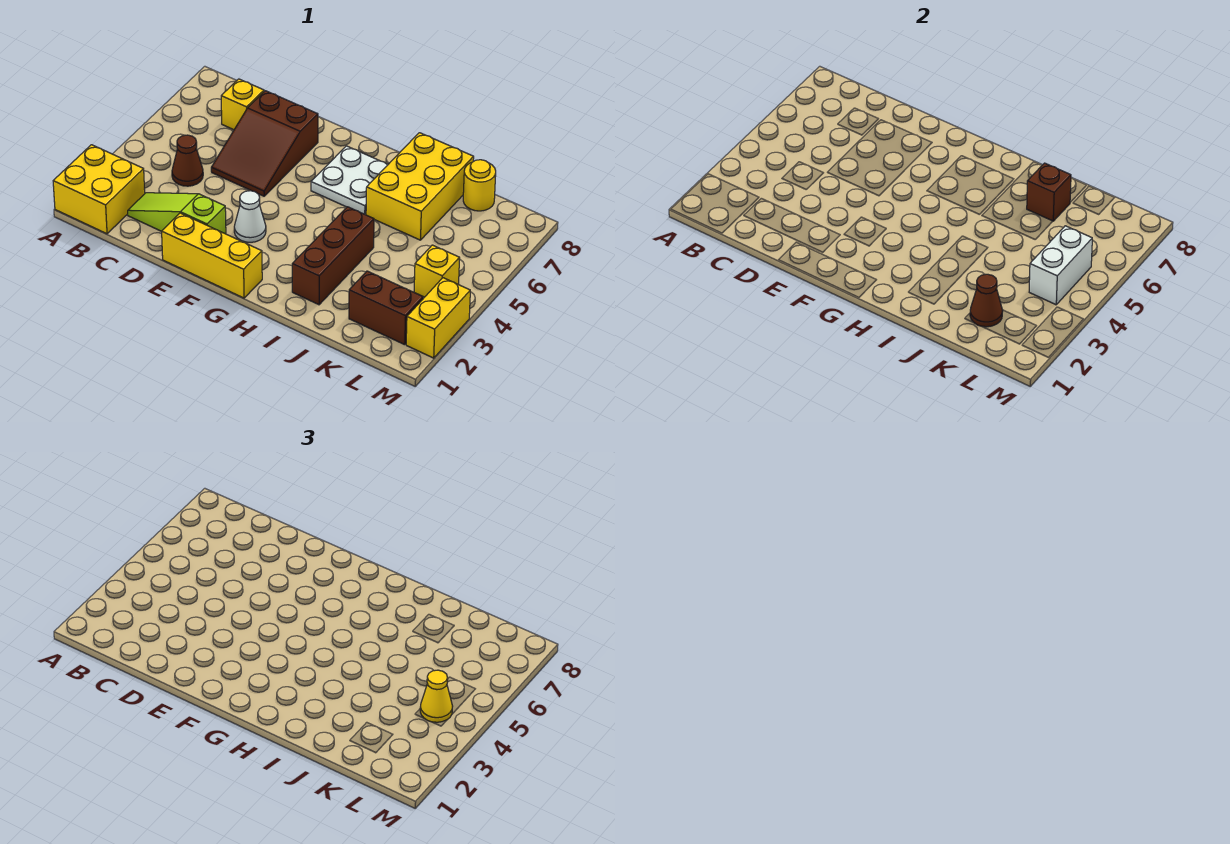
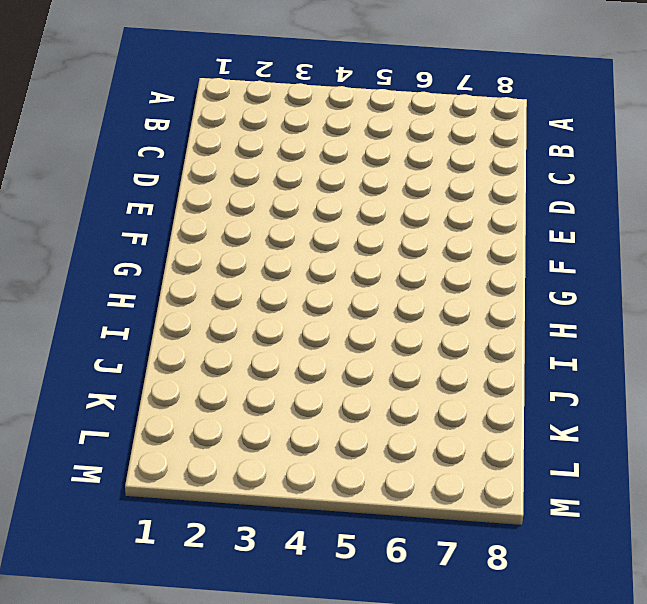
none -> yellow brick A1:B2 level 1
none -> lime slope C2:E2 level 1 top E
none -> brown cone C4 level 1

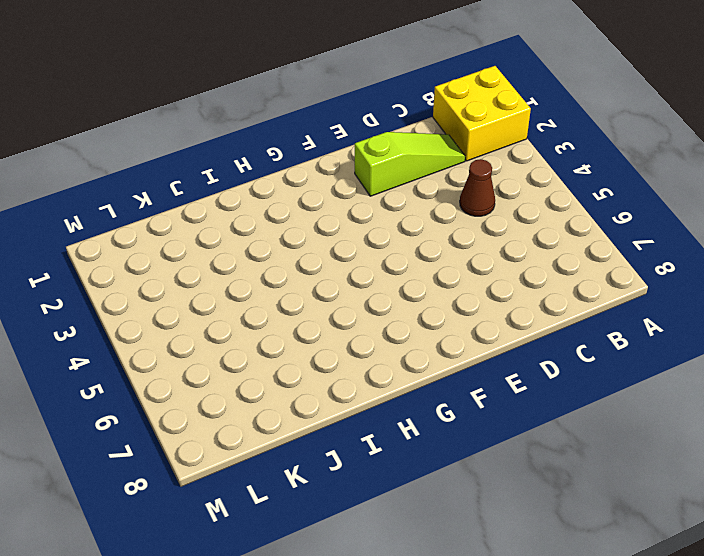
none -> yellow brick C7 level 1
none -> brown slope D5:E7 level 1 top 7
none -> yellow brick E1:G1 level 1

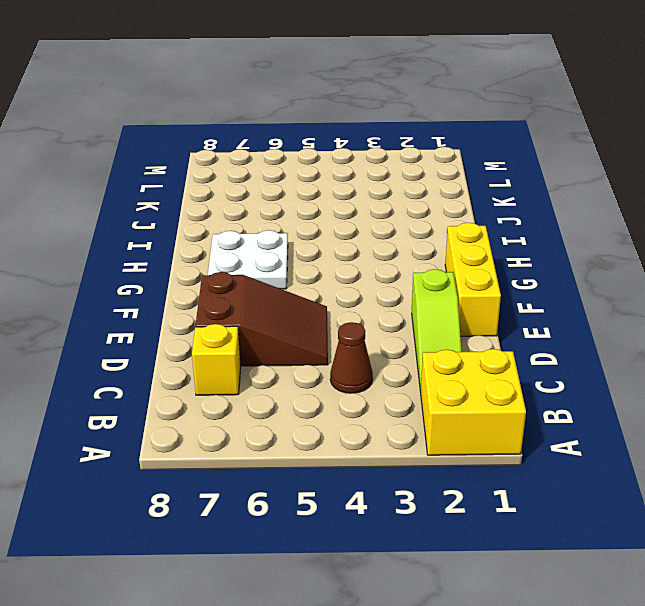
none -> white cone F3 level 1
none -> brown brick I2:I4 level 1
none -> yellow brick I6:J8 level 1

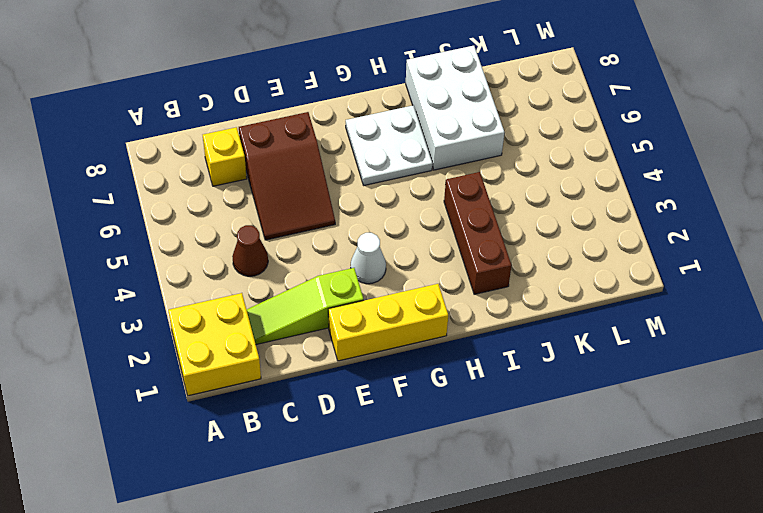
white brick I6:J8 level 1 -> yellow brick I6:J8 level 1
none -> brown brick K2:L2 level 1
none -> yellow round brick K8 level 1
none -> yellow brick L4 level 1

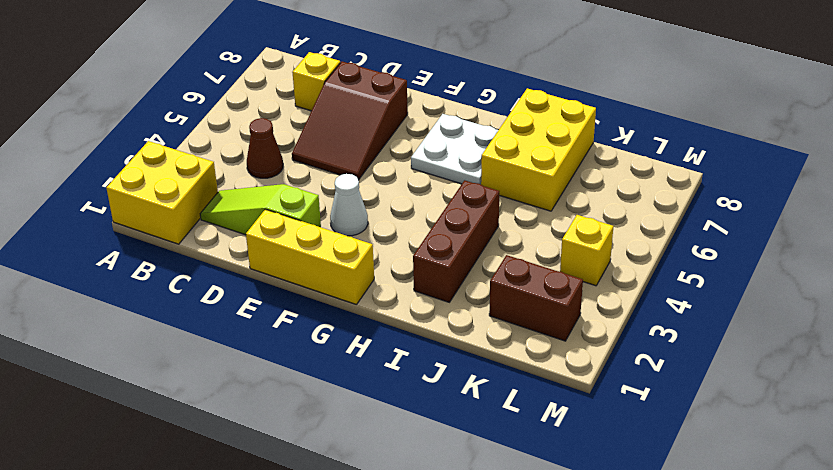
none -> yellow round brick K8 level 1
none -> yellow brick M2:M3 level 1
none -> brown brick J7 level 2

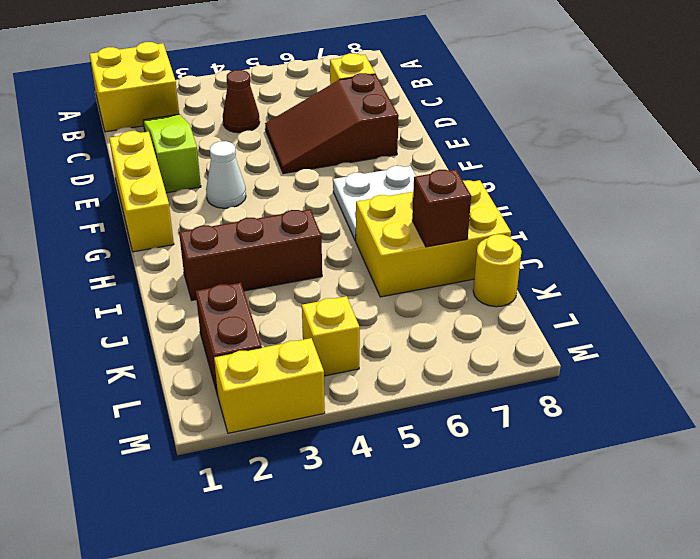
none -> brown cone K2 level 2
none -> white brick L4:L5 level 2
none -> yellow cone L4 level 3

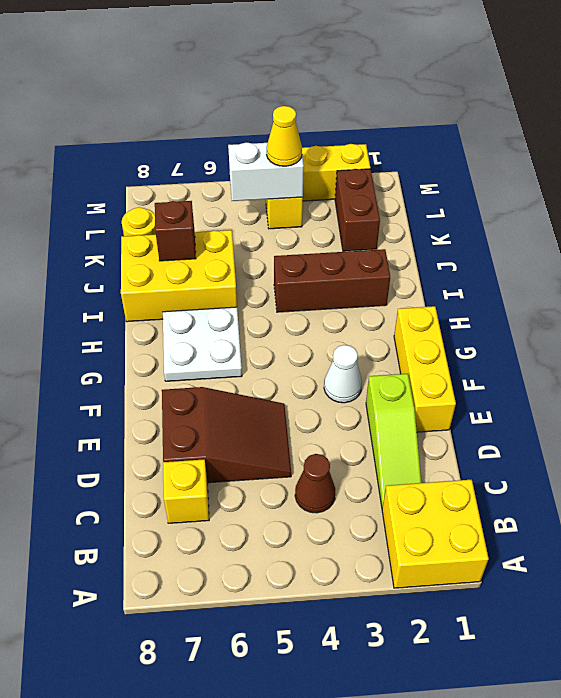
none -> brown cone K2 level 2

